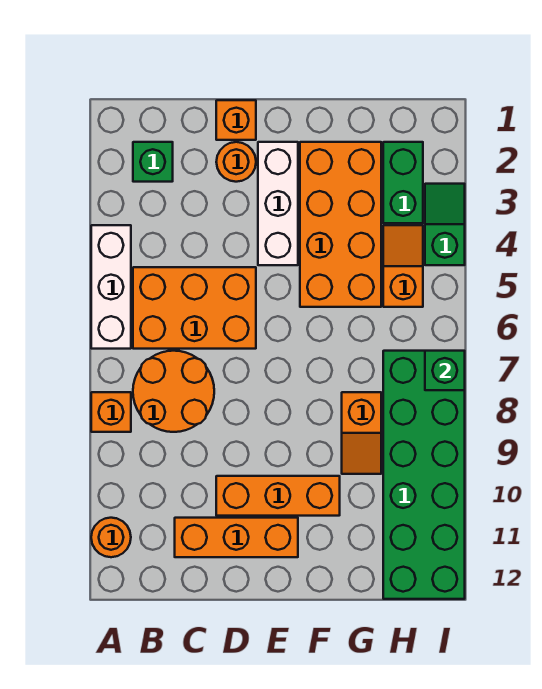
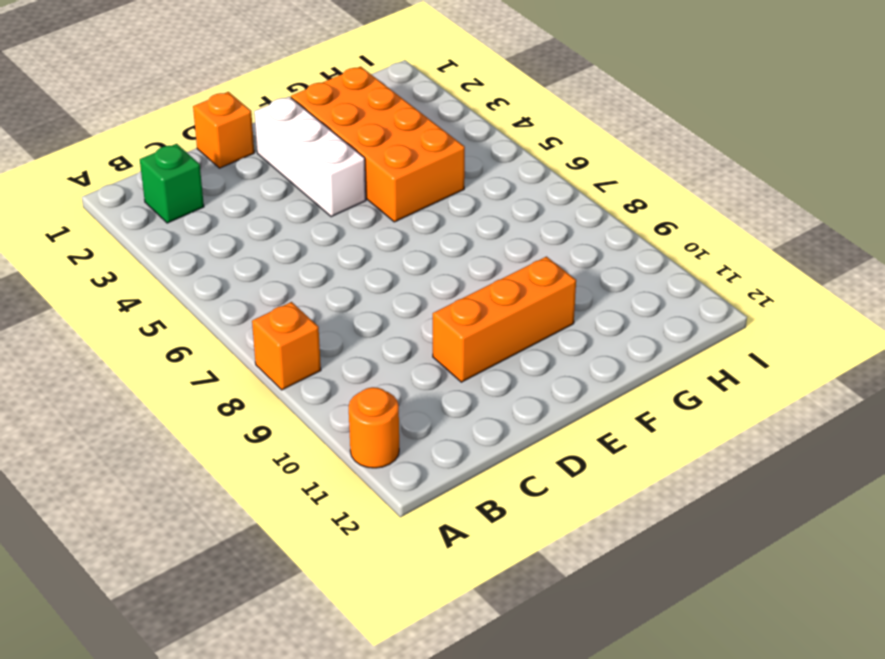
none -> white brick A4:A6 level 1
none -> orange brick B5:D6 level 1
none -> orange round brick B7:C8 level 1

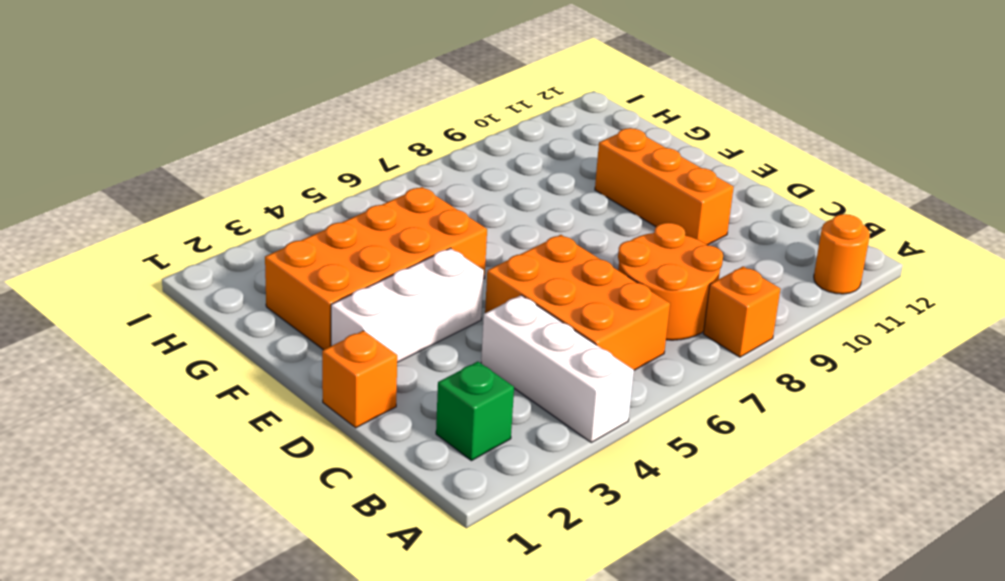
white brick A4:C4 level 1 -> white brick A4:A6 level 1
none -> orange brick C11:E11 level 1
none -> orange round brick D2 level 1
none -> orange slope G8:G9 level 1 top 8

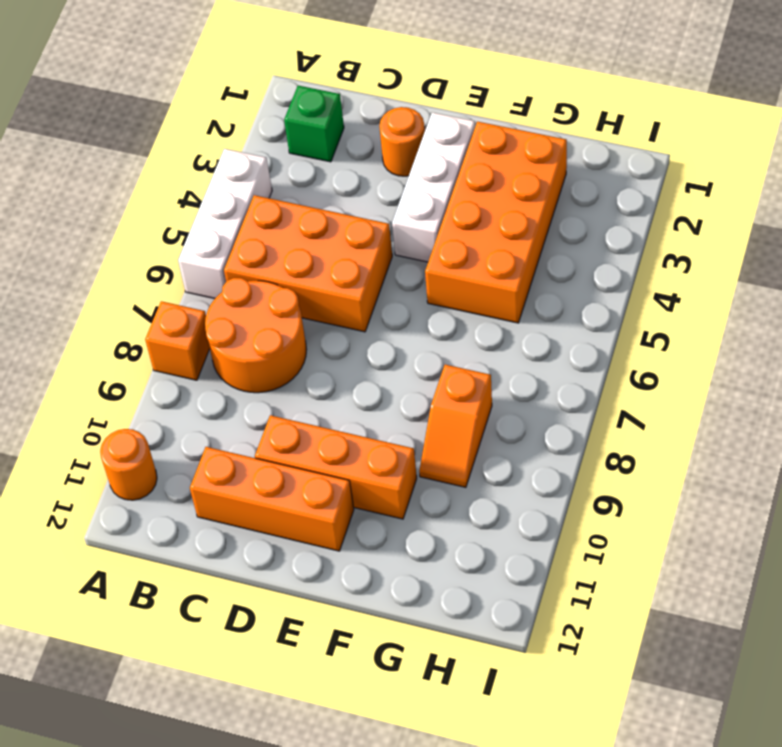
none -> orange brick D1 level 1
none -> green brick H2:H3 level 1
none -> orange slope H4:H5 level 1 top 5

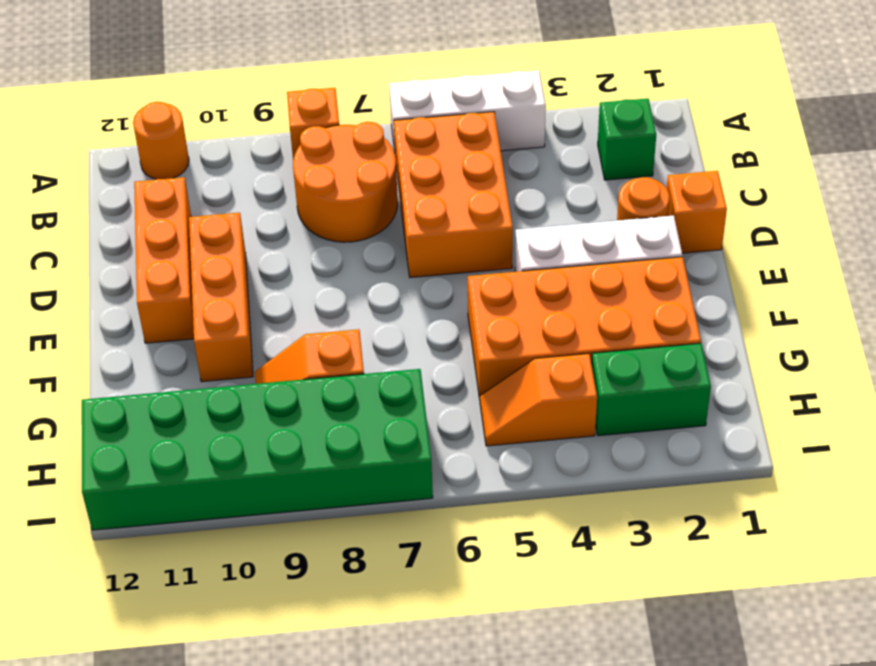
orange slope H4:H5 level 1 top 4 -> orange slope H4:H5 level 1 top 5
none -> green slope I3:I4 level 1 top 4
none -> green brick I7 level 2

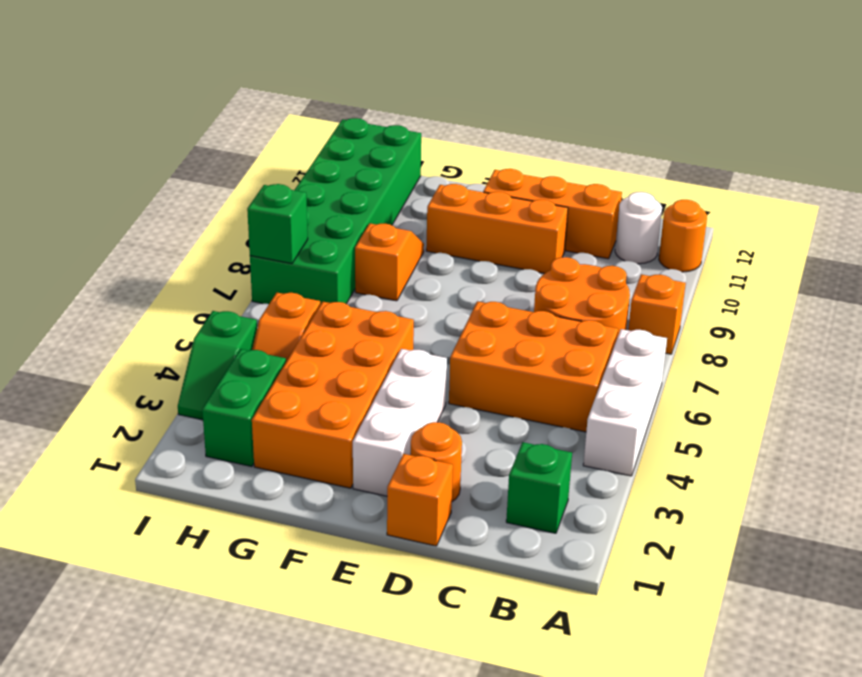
white round brick B11 level 1 -> none

